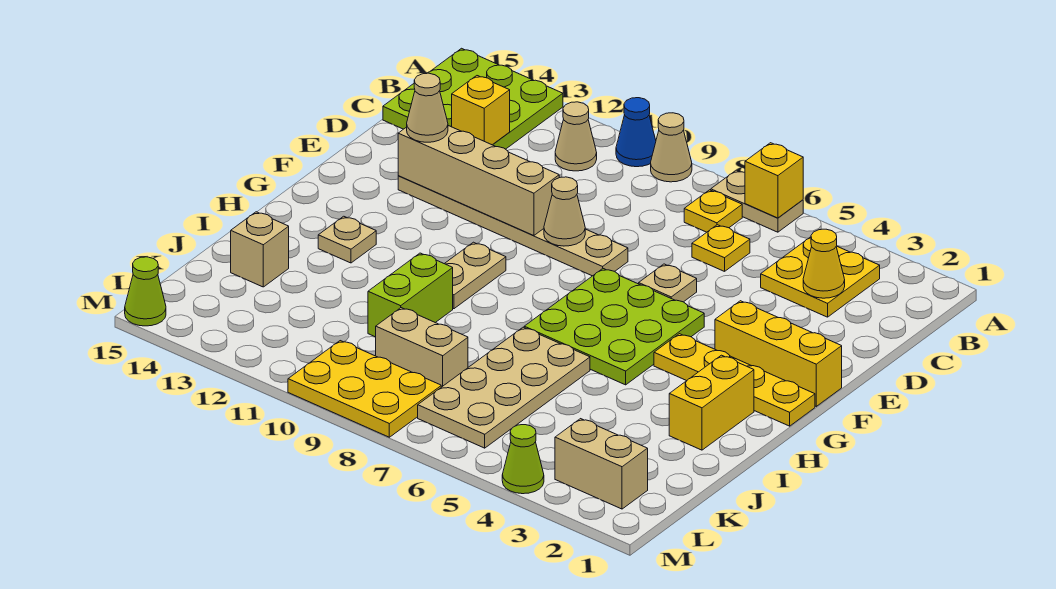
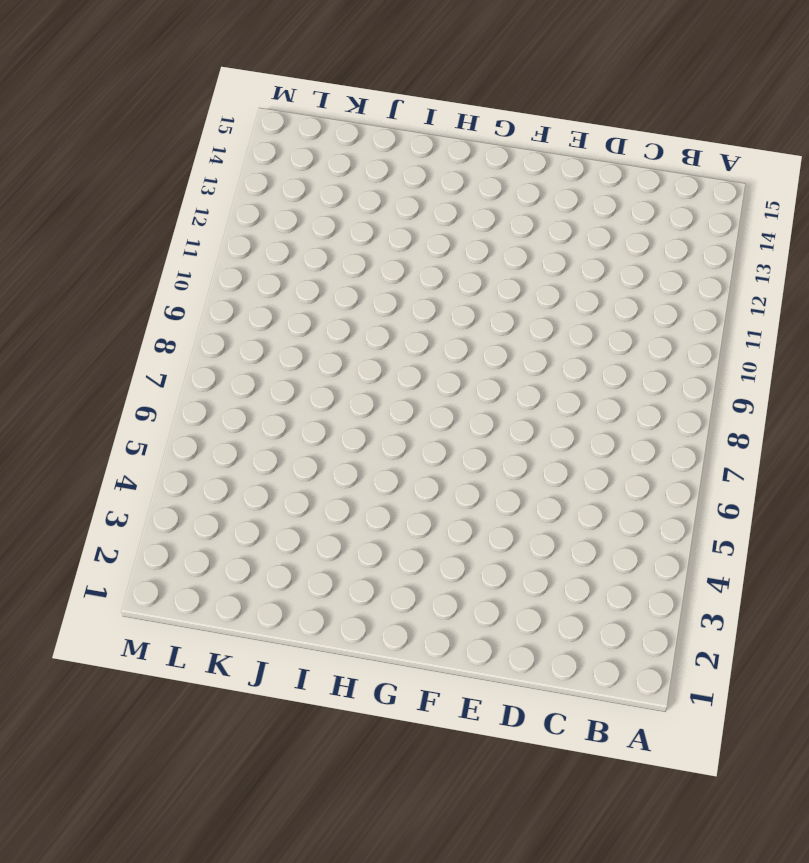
none -> tan plate A6:A7 level 1
none -> tan cone A9 level 1
none -> blue cone A10 level 1
none -> lime plate A13:C15 level 1

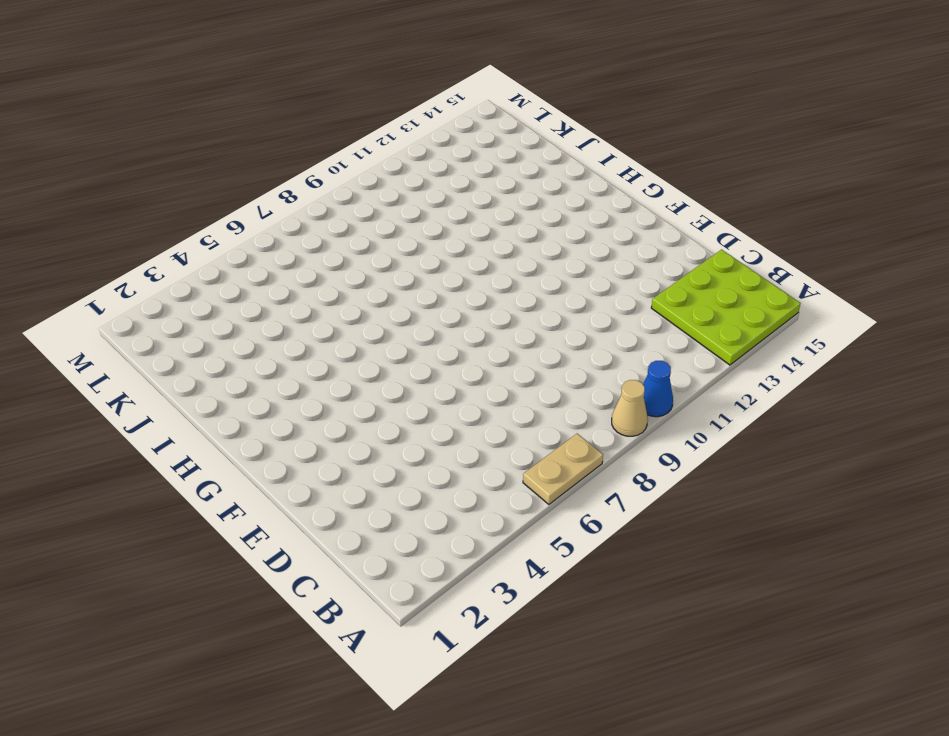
none -> yellow plate B3:C4 level 1
none -> yellow plate B7 level 1
none -> tan cone B11 level 1
none -> yellow plate C6 level 1

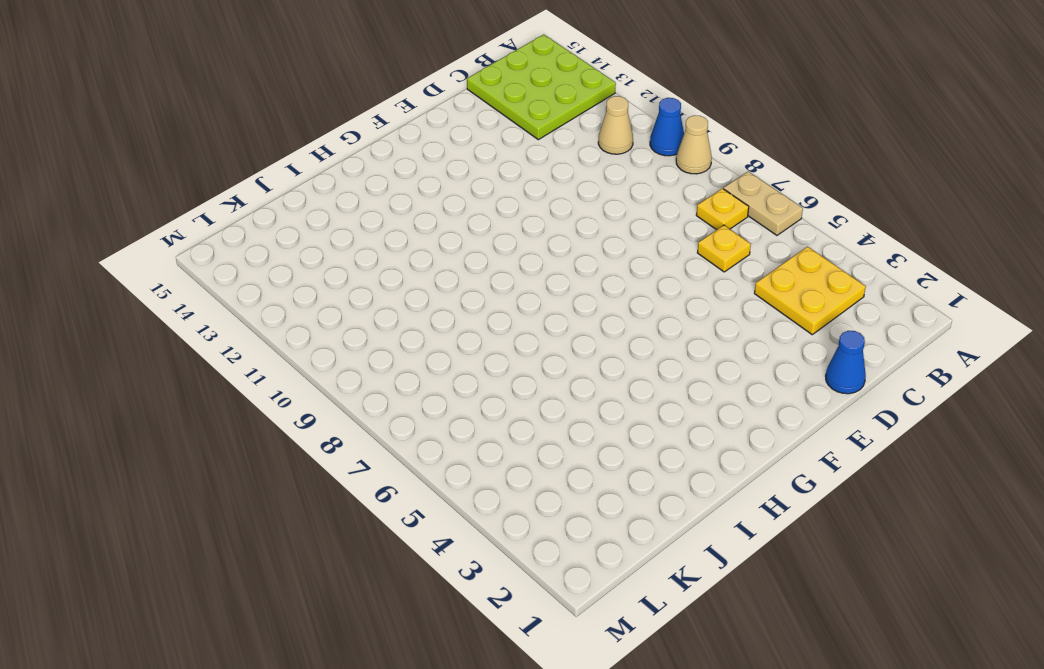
blue cone D1 level 1 -> none
none -> tan plate E6 level 1
none -> tan plate E8:E13 level 1
none -> yellow brick F1:F3 level 1
none -> lime plate F5:H7 level 1

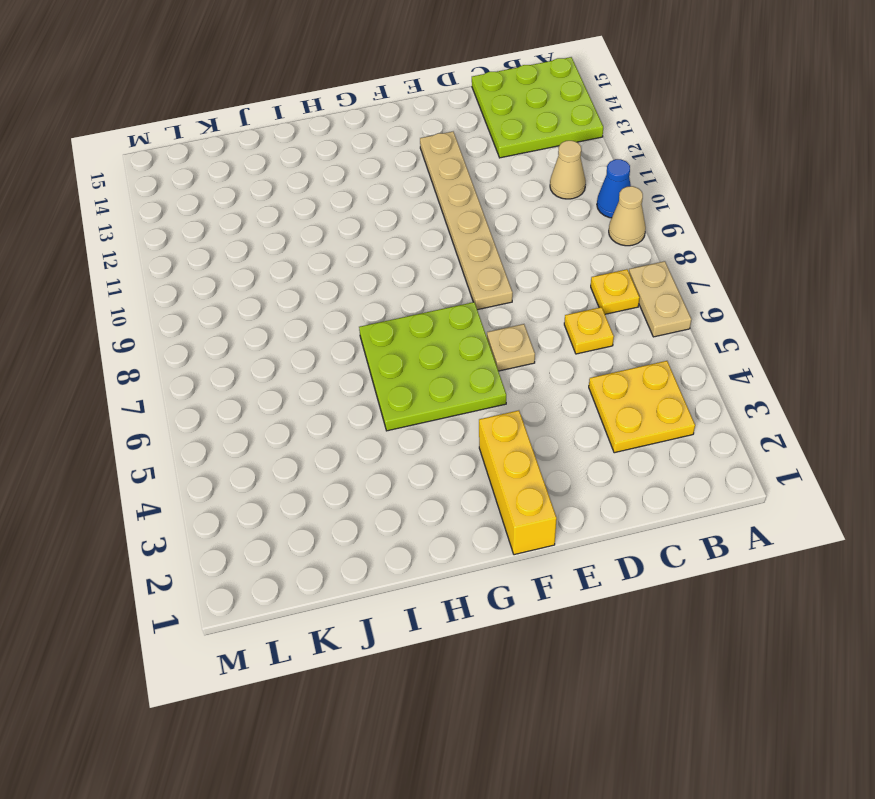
none -> yellow plate G1:G4 level 1
none -> tan plate G10:H10 level 1
none -> yellow brick H2:I2 level 1
none -> tan plate H13 level 1

